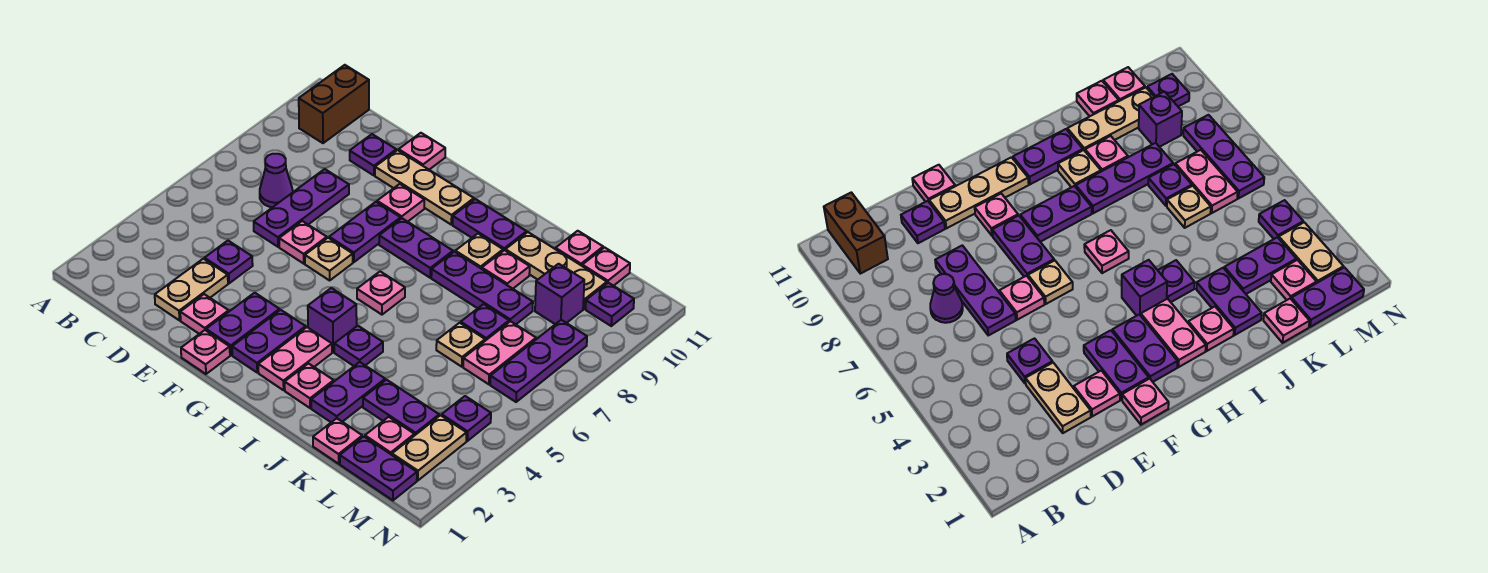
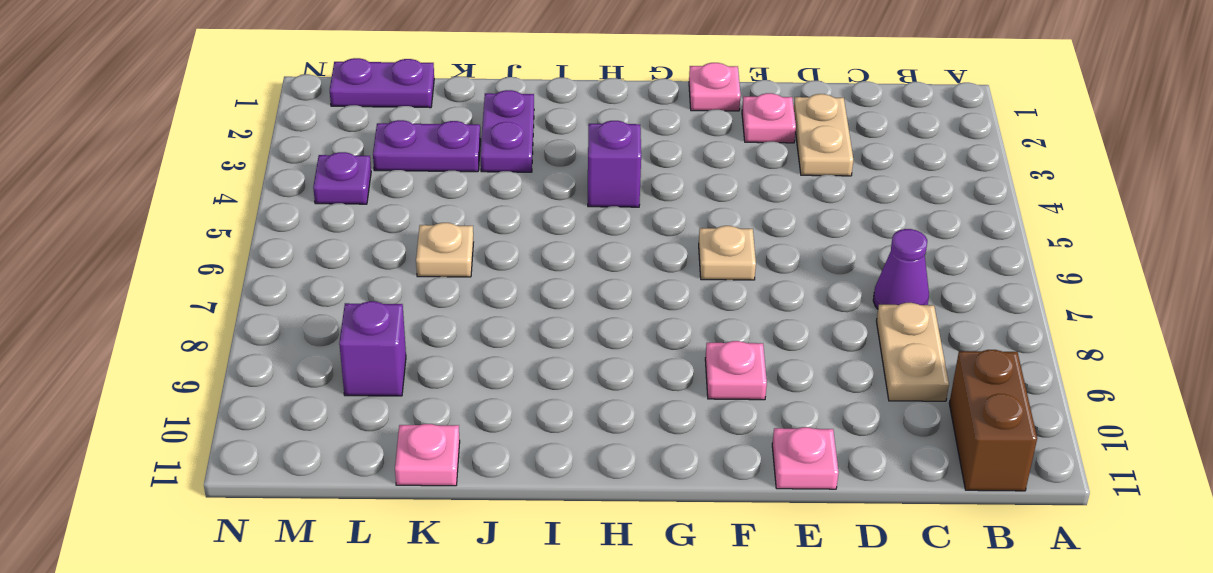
tan plate C8:C9 level 1 -> tan plate M2:M3 level 1
none -> purple plate D4 level 1
none -> purple plate D6:D8 level 1
none -> purple plate D10 level 1
none -> pink plate E6 level 1

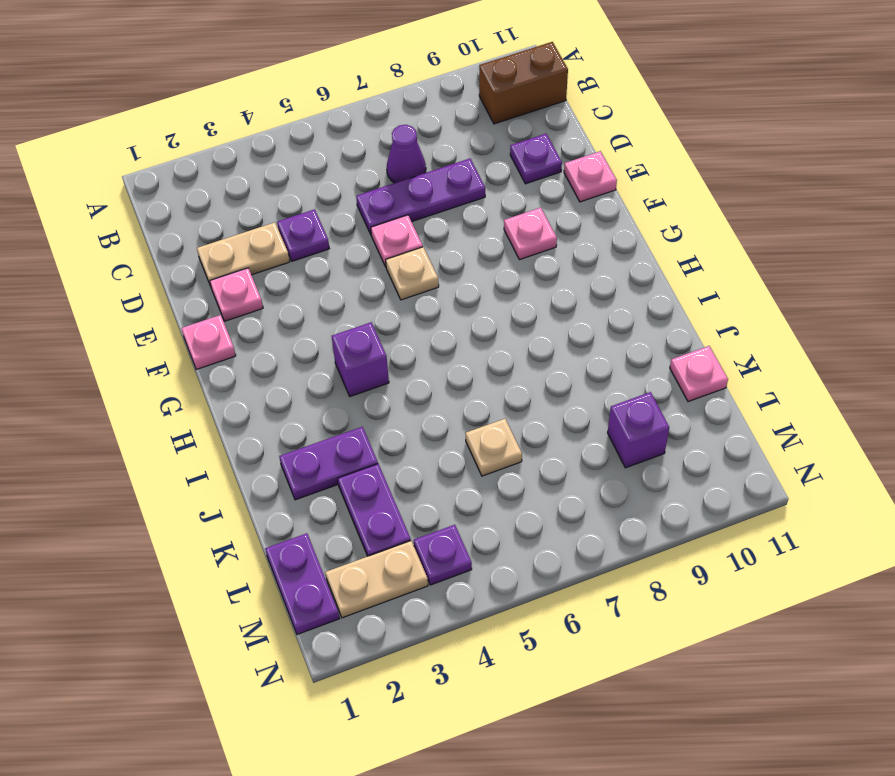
none -> tan plate E10:G10 level 1
none -> purple plate F2:F3 level 1
none -> purple plate F7:F8 level 1
none -> purple plate G2:G3 level 1

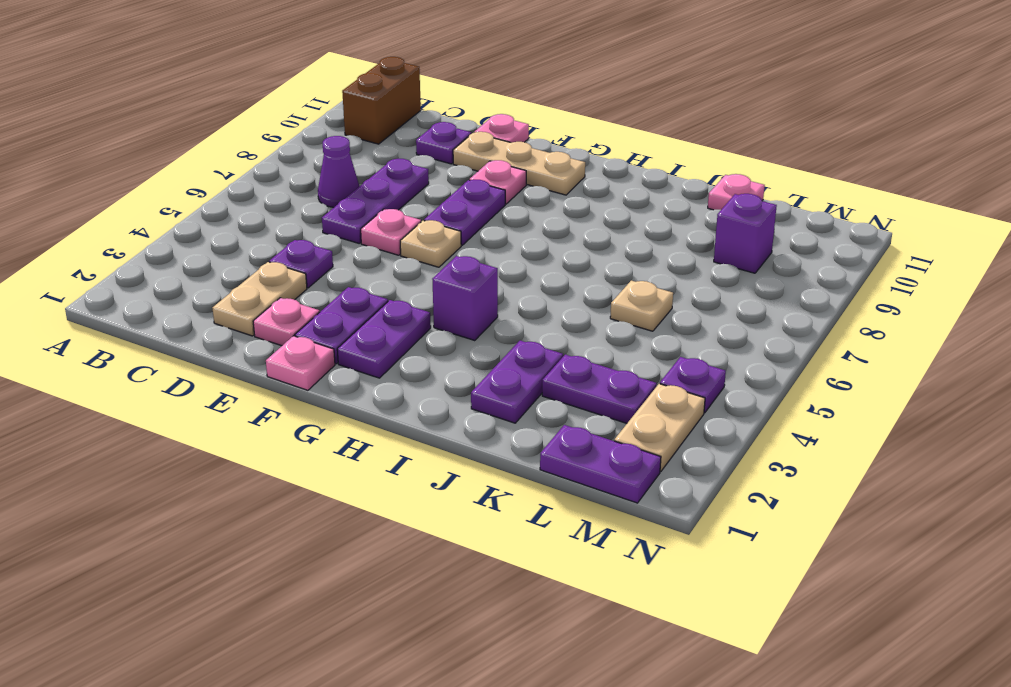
none -> purple plate G8:H8 level 1
none -> pink plate H2:H3 level 1
none -> pink plate H6 level 1
none -> purple plate H10:I10 level 1

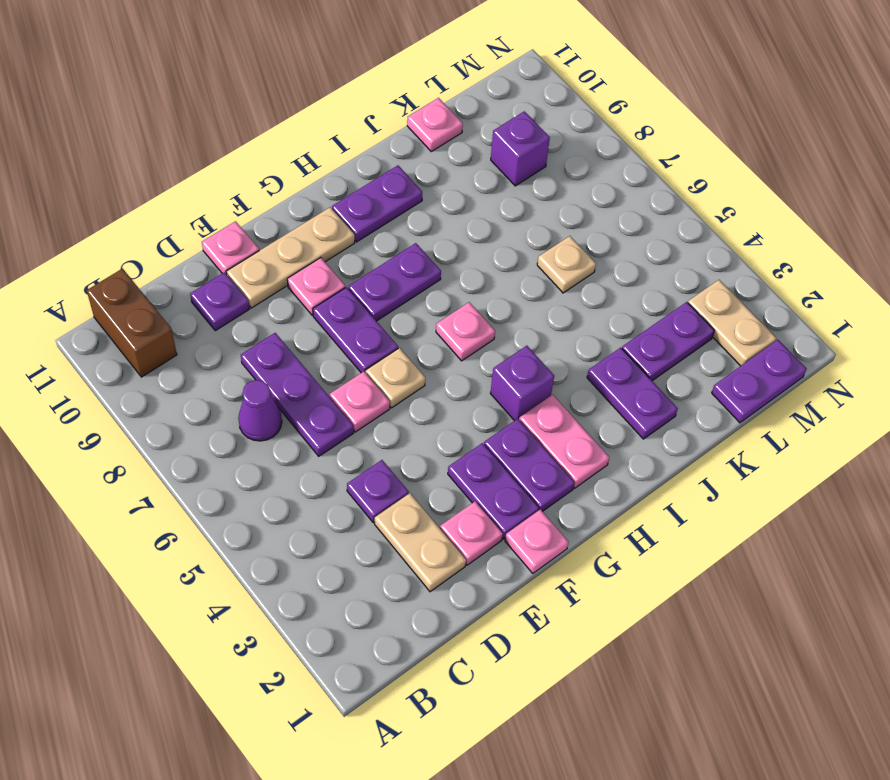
none -> pink plate I2 level 1
none -> purple plate I4 level 1
none -> purple plate I8:K8 level 1
none -> tan plate I9 level 1

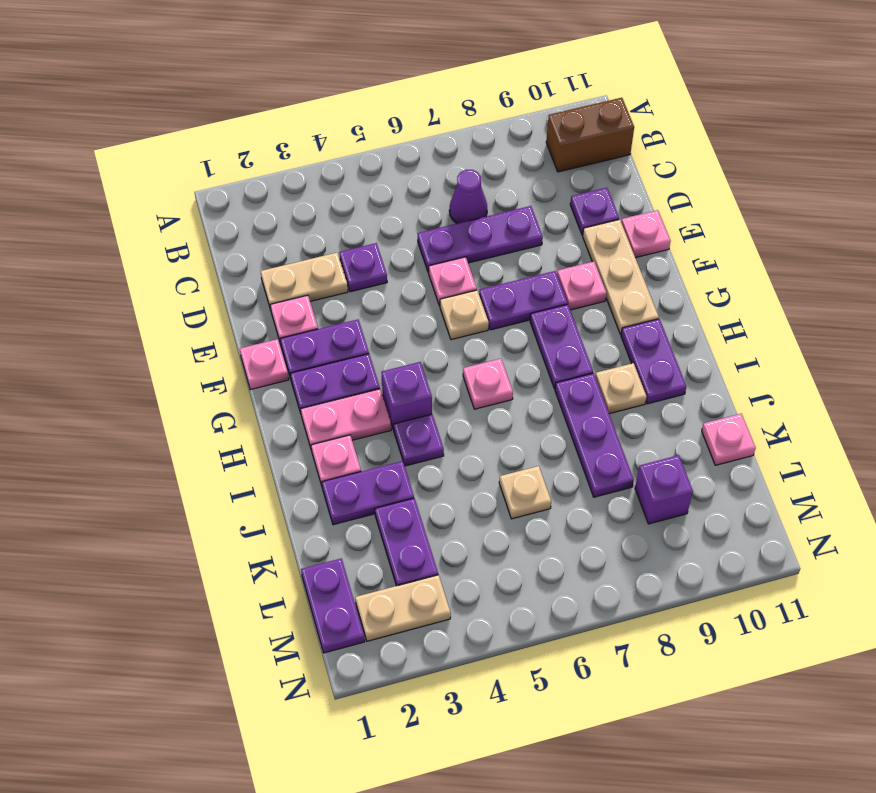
none -> pink plate J9 level 1
none -> tan plate J10:L10 level 1
none -> pink plate K1 level 1
none -> purple plate K7 level 1

